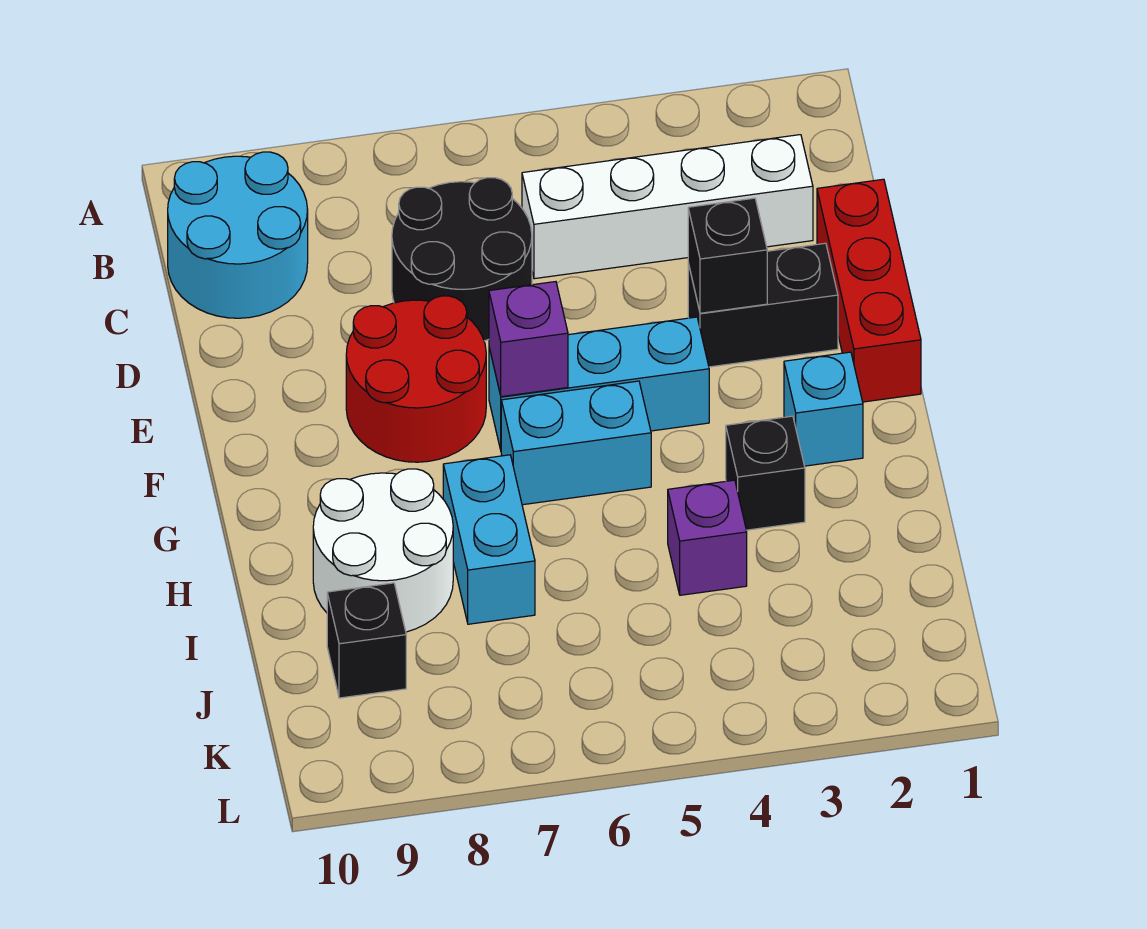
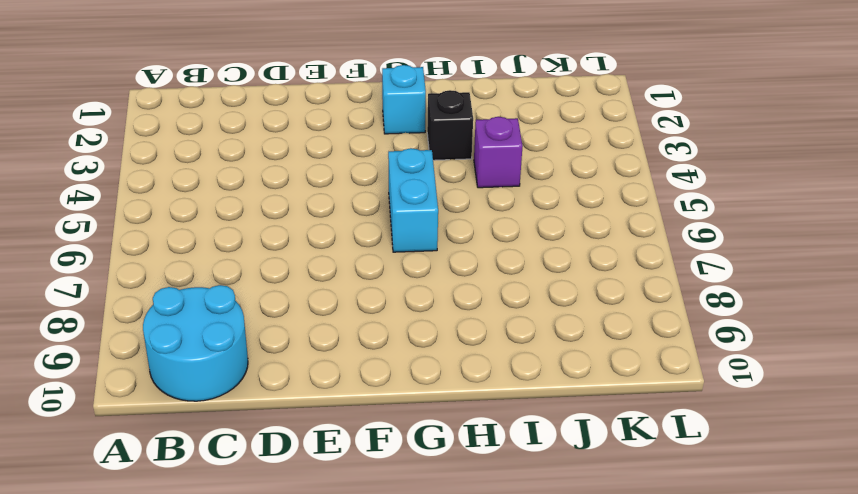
none -> white brick C2:C5 level 1
none -> black round brick C6:D7 level 1
none -> red brick D1:F1 level 1

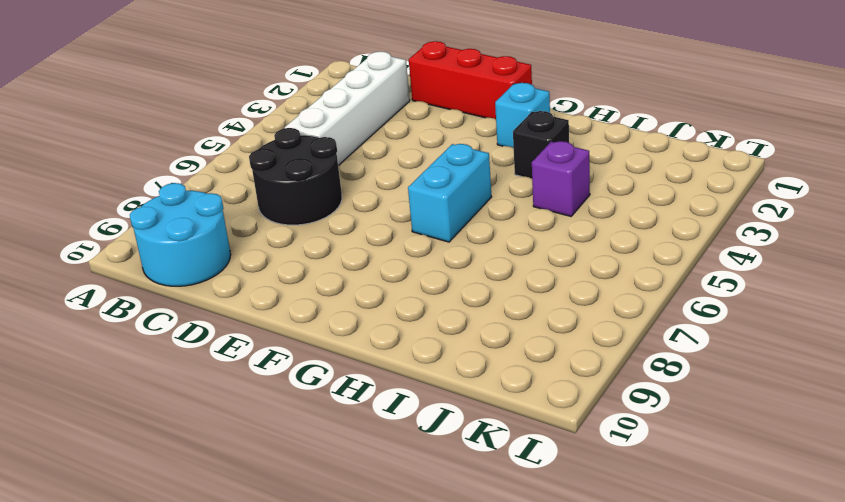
none -> black brick E2:E3 level 1
none -> red round brick E7:F8 level 1
none -> cyan brick F4:F6 level 1

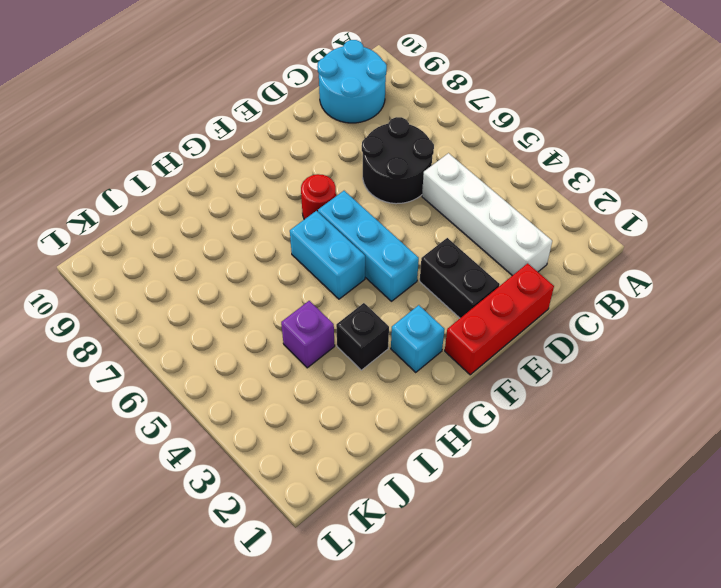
red round brick F7 level 1 -> red round brick E7:F8 level 1
none -> cyan brick H7:I7 level 1
none -> white round brick H8:I9 level 1
none -> black brick J9 level 1

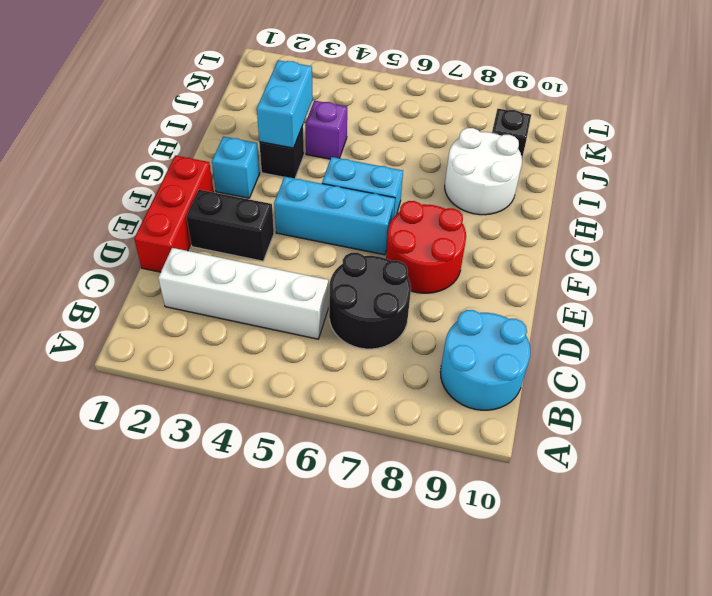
cyan brick H3:I3 level 2 -> cyan brick H7:I7 level 1
none -> black brick E3 level 2
none -> purple brick F6 level 2

